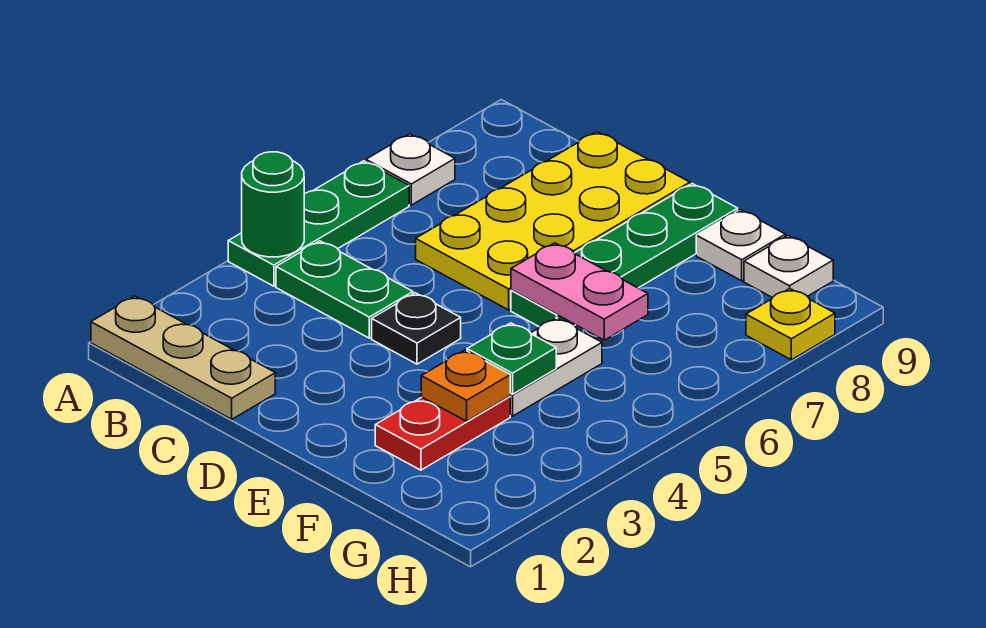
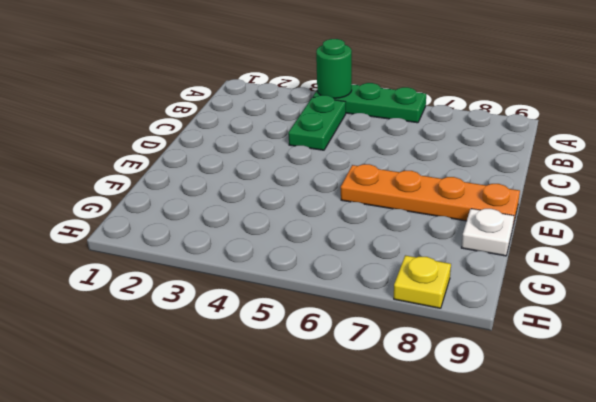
orange plate E6:E9 level 1 -> green plate E6:E9 level 1
none -> tan plate A1:C1 level 1
none -> white plate A7 level 1
none -> yellow plate C6:D9 level 1

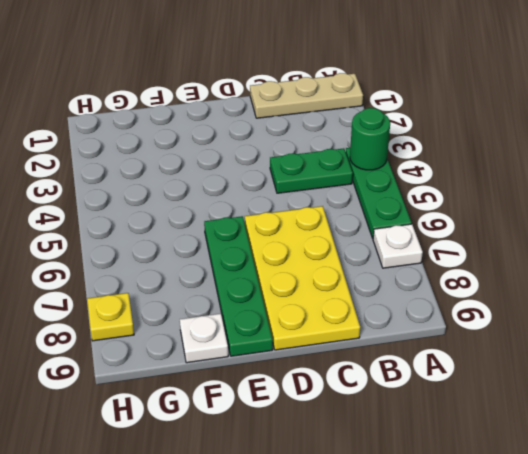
none -> black plate D4 level 1
none -> red plate F2:F3 level 1
none -> white plate F4:F5 level 1

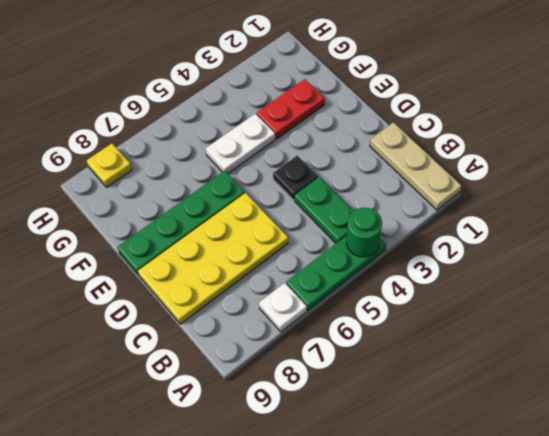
none -> white plate F9 level 1
none -> white plate G9 level 1
none -> pink plate E6:F6 level 2

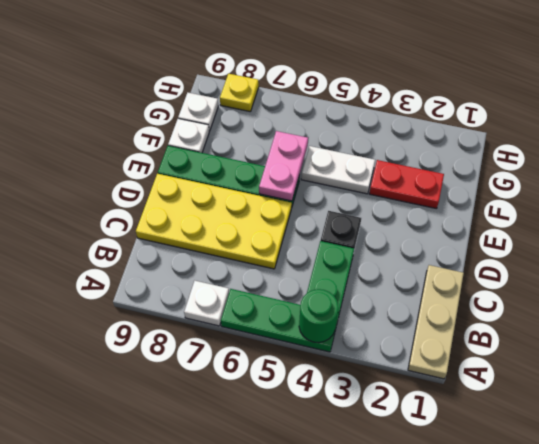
none -> orange plate F3 level 2
none -> green plate F4 level 2

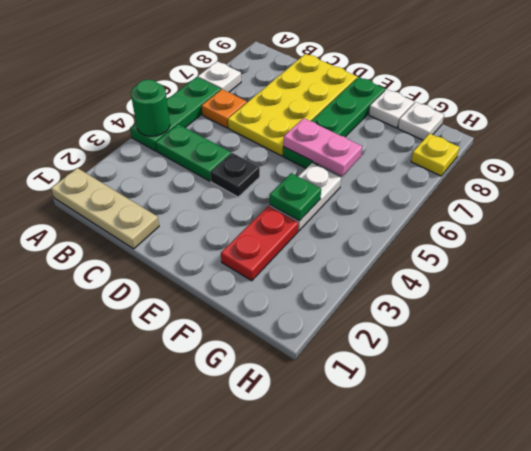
orange plate B6 level 1 -> orange plate F3 level 2

